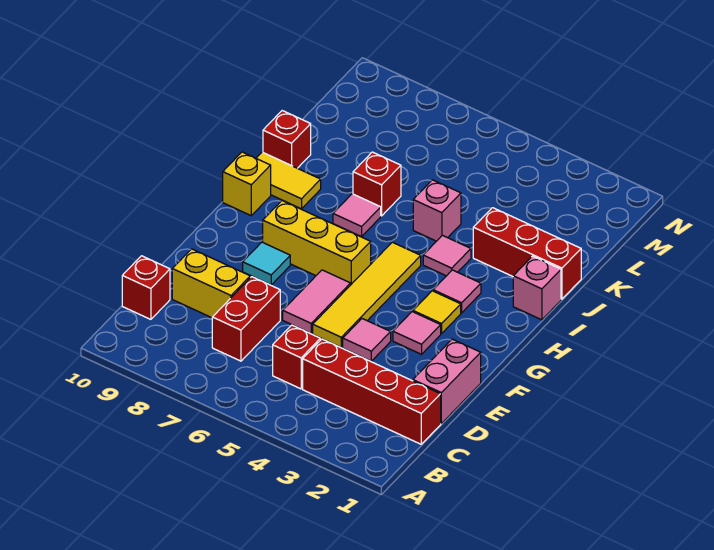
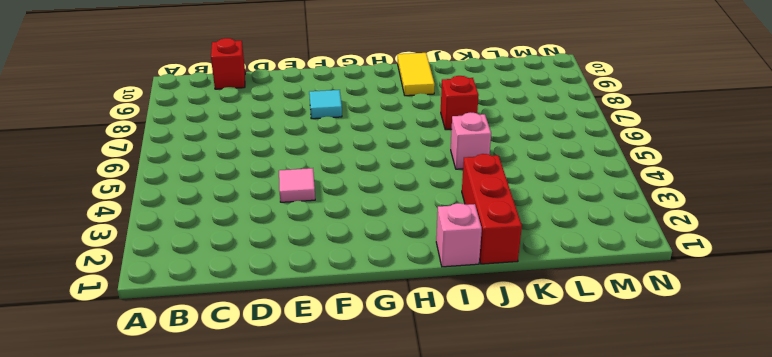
none -> red brick C1:C4 level 1
none -> red brick C5 level 1
none -> red brick C7:D7 level 1

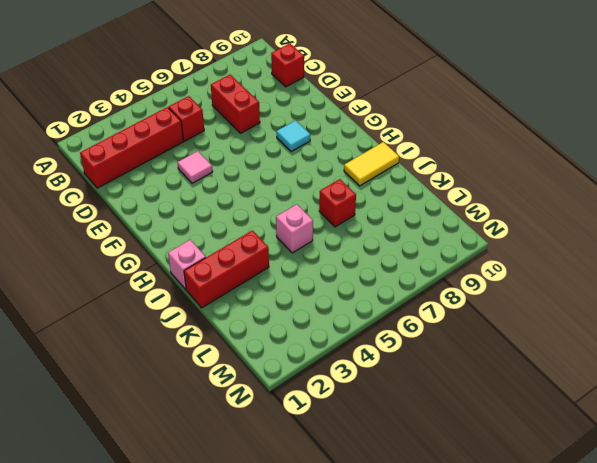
none -> pink brick D1:E1 level 1
none -> yellow brick D8:D9 level 1
none -> yellow tile E5:H5 level 1

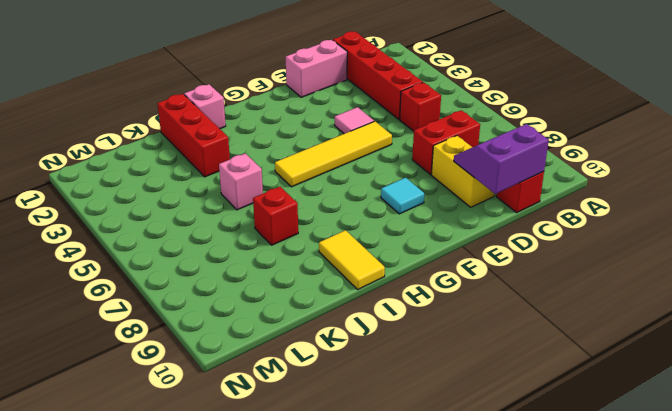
purple slope C9:D10 level 2 top 10 -> none
none -> pink tile E6:F6 level 1
none -> pink tile F3 level 1
none -> yellow tile G3 level 1

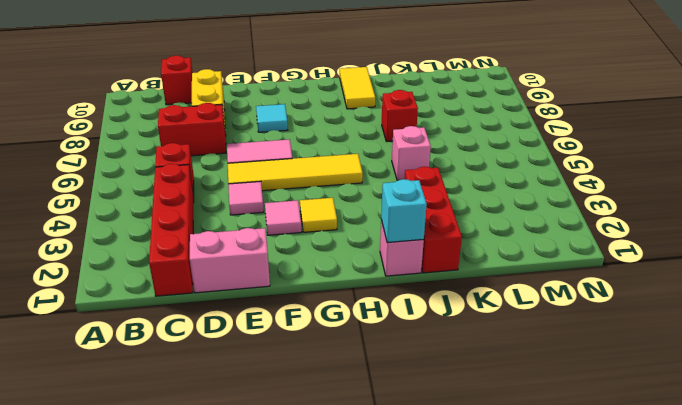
cyan brick I1 level 2 -> none
none -> yellow brick G6:G8 level 1
none -> pink tile H3 level 1
none -> yellow brick H10 level 1

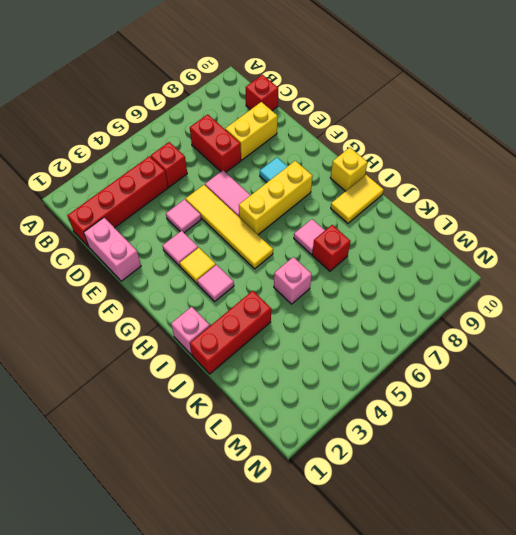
none -> pink tile I4 level 1
none -> red brick J10 level 1

